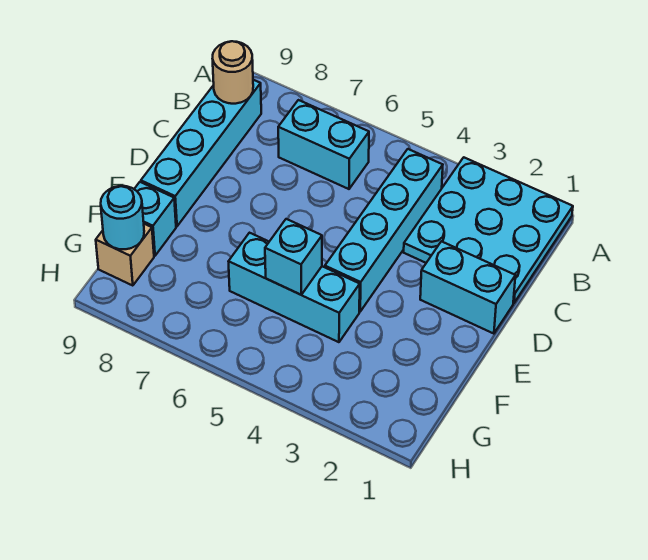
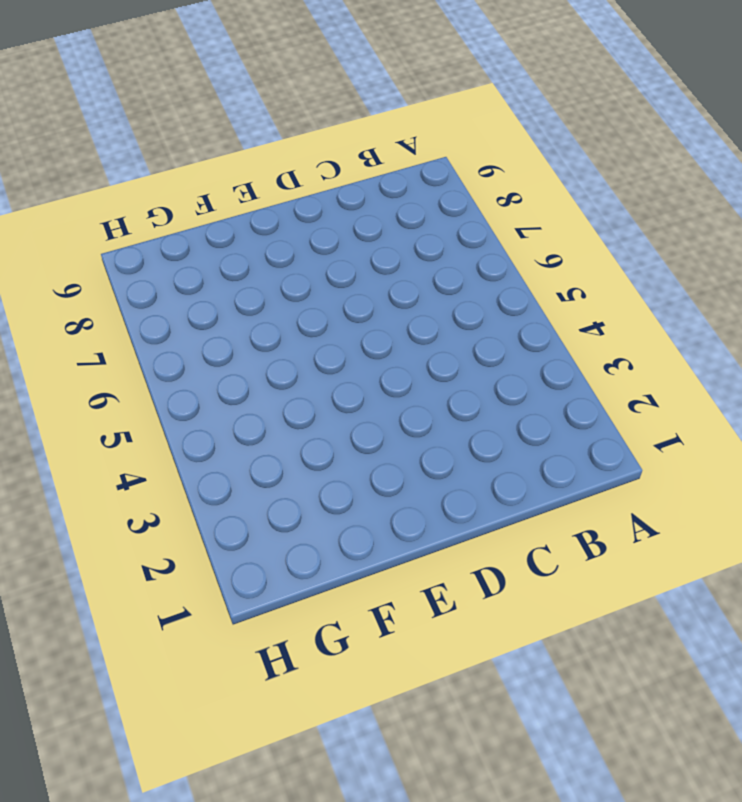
none -> cyan plate A1:C3 level 1
none -> cyan brick B4:E4 level 1

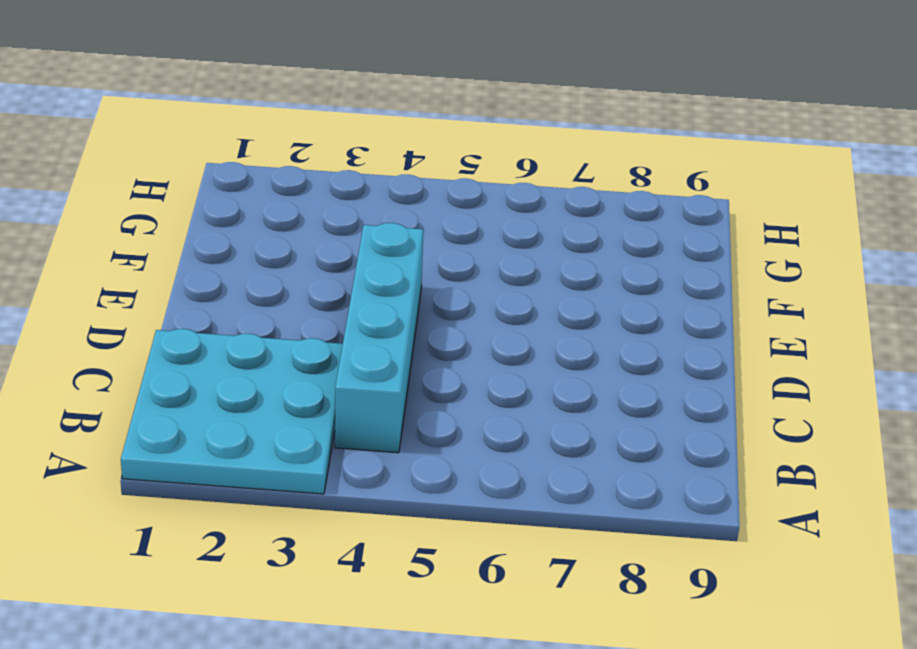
none -> cyan brick B6:B7 level 1
none -> cyan brick B9:E9 level 1

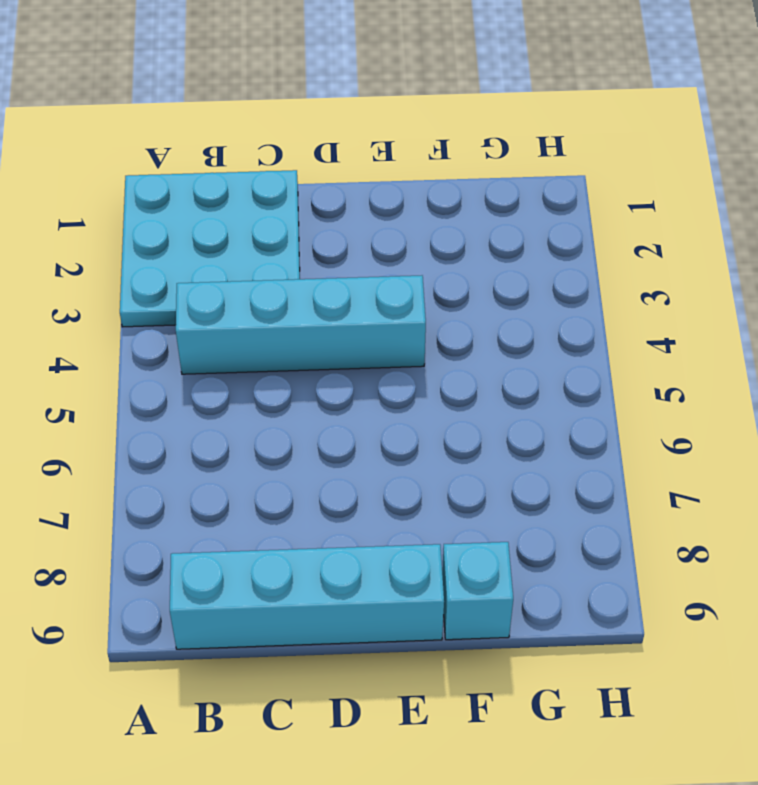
none -> cyan brick B6:B7 level 1
none -> cyan brick D1:D2 level 1

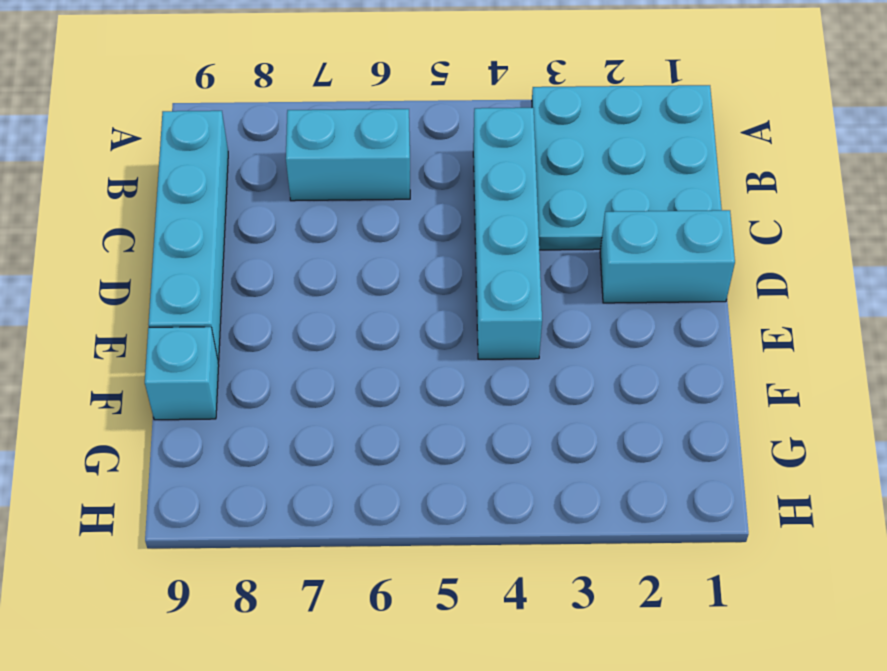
none -> cyan brick F4:F6 level 1
none -> tan brick G9 level 1

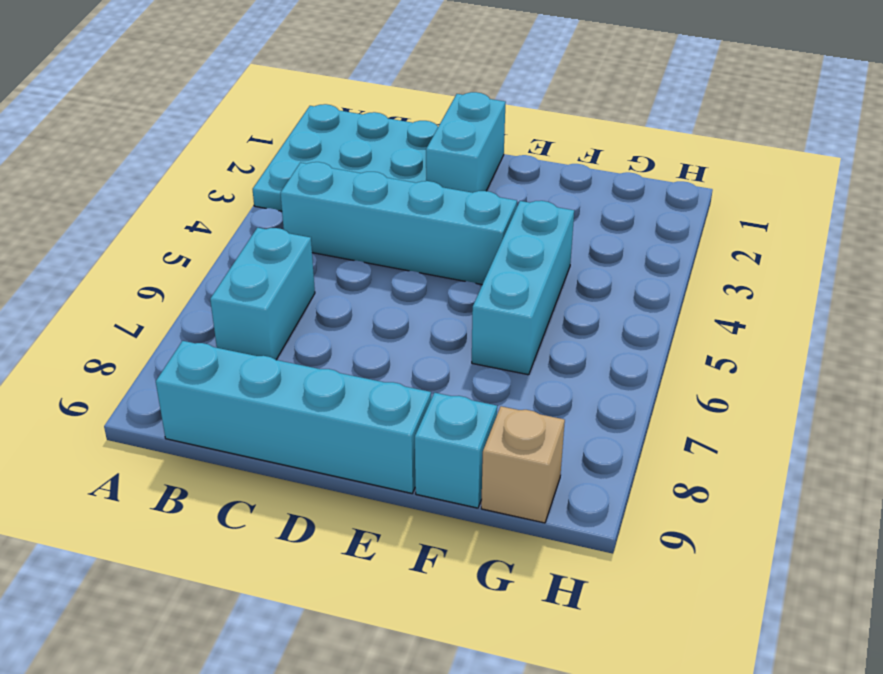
none -> tan round brick B9 level 2
none -> cyan brick F5 level 2

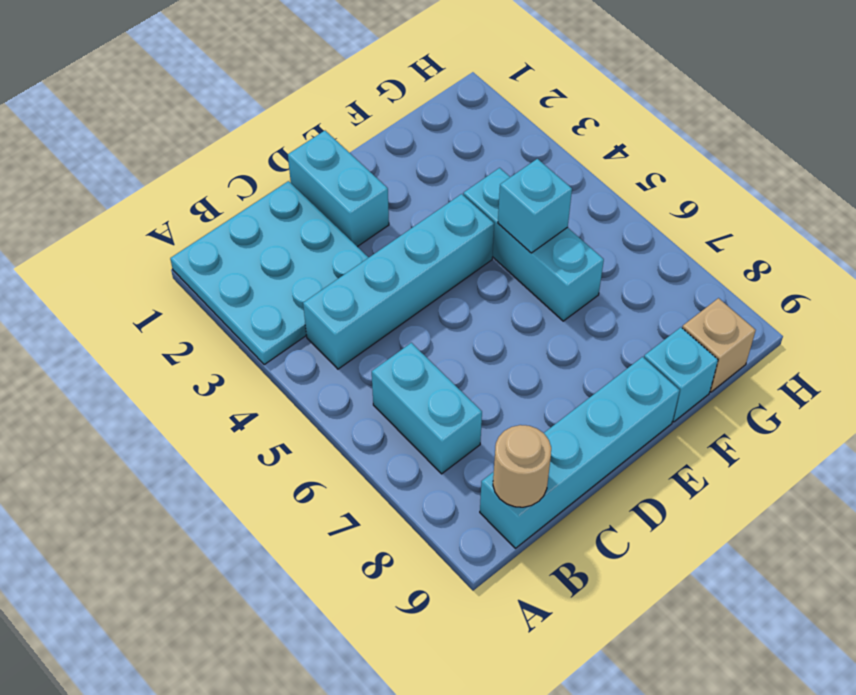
none -> cyan round brick G9 level 2

